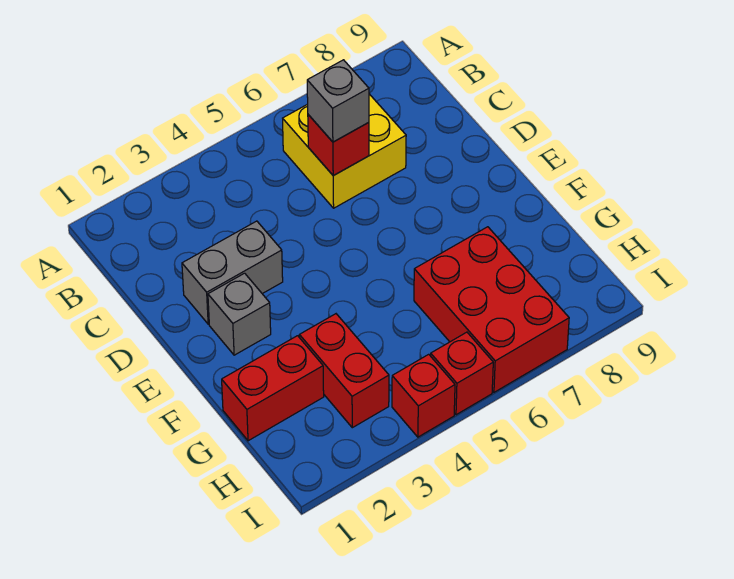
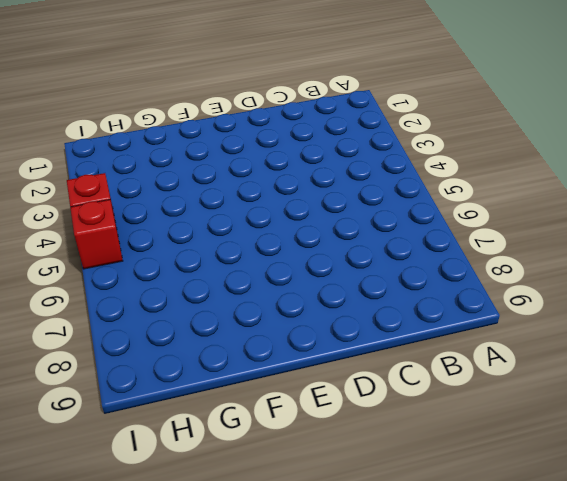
none -> yellow brick B6:C7 level 1
none -> grey brick D2:D3 level 1

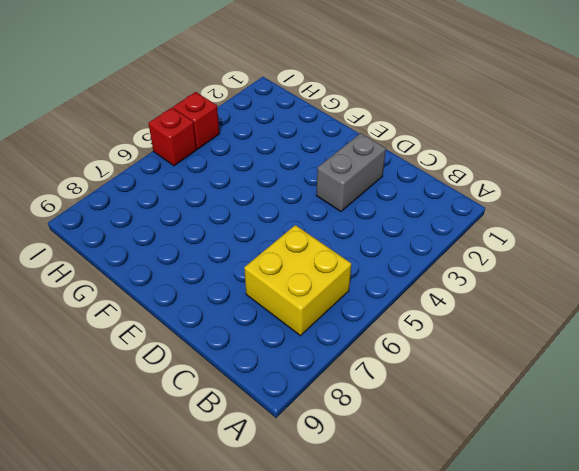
none -> grey brick E2 level 1
none -> red brick G1:G2 level 1

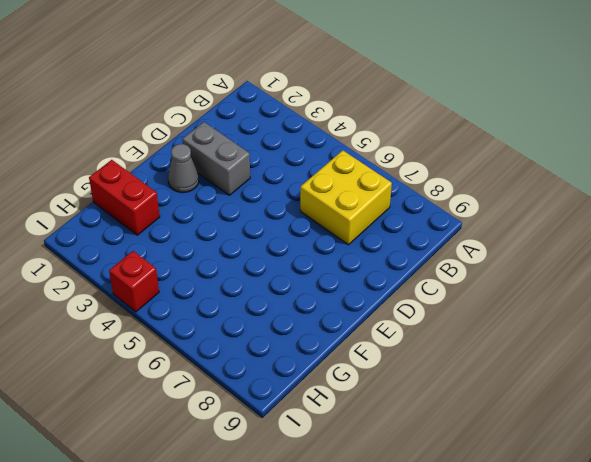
grey cone E2 level 1 -> grey brick E2 level 1
none -> red brick G3:H3 level 1
none -> red brick G6:I7 level 1

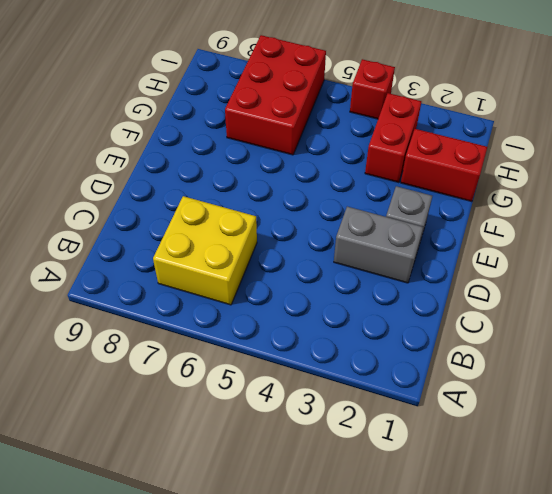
none -> red brick I5 level 1
none -> red brick C6 level 2

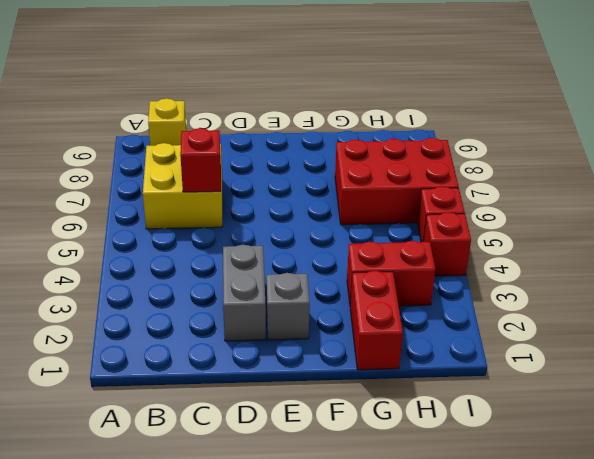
yellow brick B9 level 1 -> none
none -> grey brick C6 level 3

